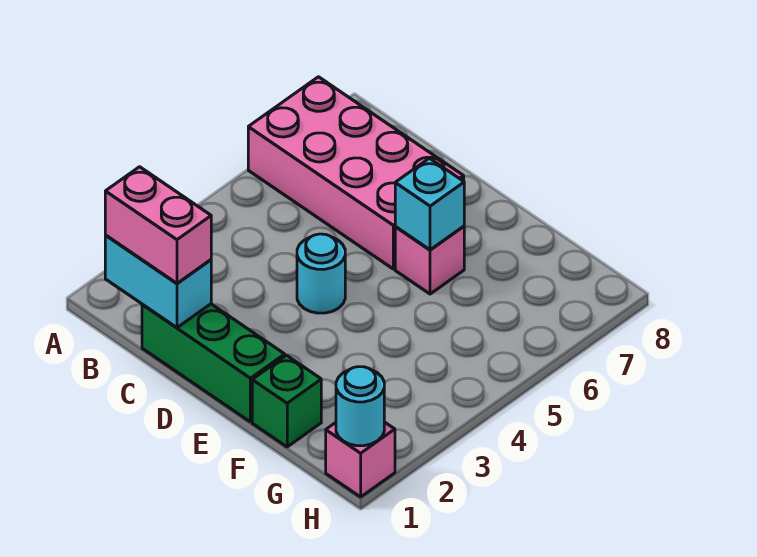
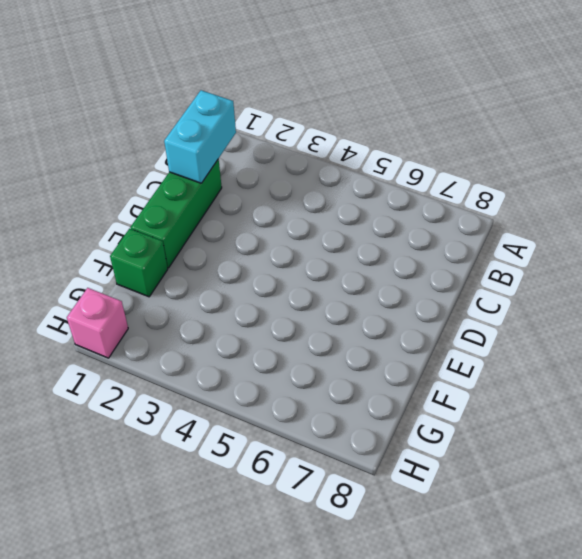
none -> pink brick A6:D7 level 1
none -> cyan round brick D4 level 1

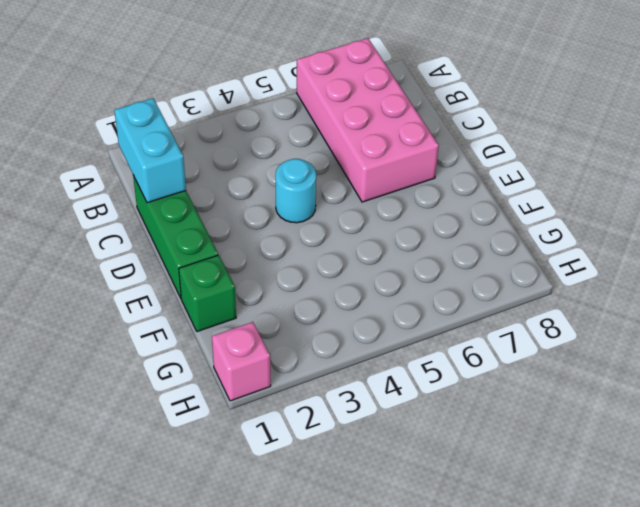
none -> pink brick E6 level 1
none -> cyan brick E6 level 2

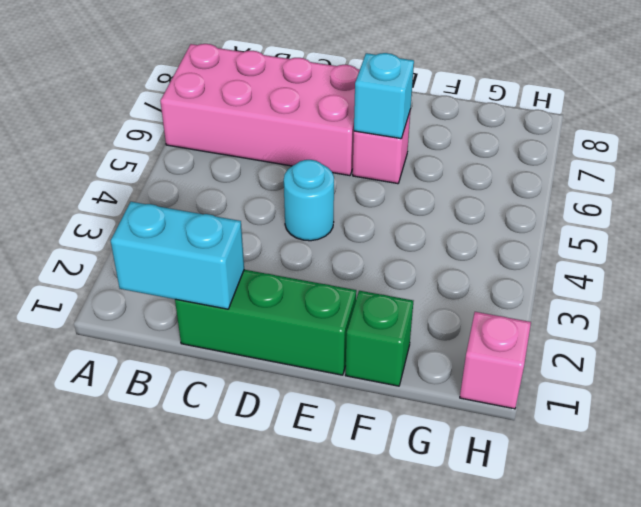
none -> cyan round brick H1 level 2
none -> pink brick B1:C1 level 3

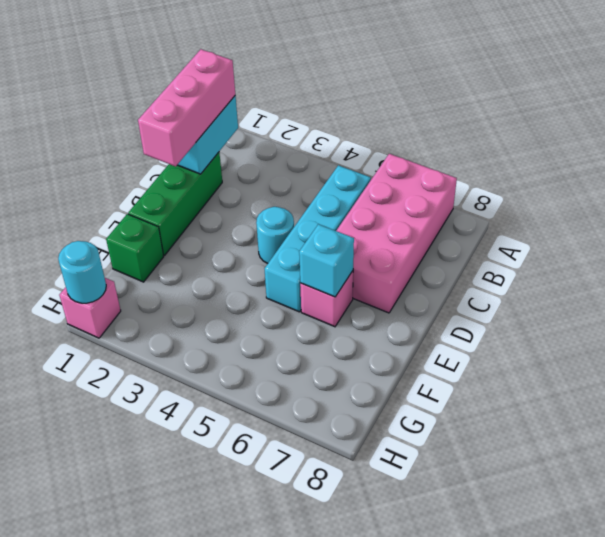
pink brick B1:D1 level 3 -> pink brick B1:C1 level 3
cyan brick B5:E5 level 1 -> none

